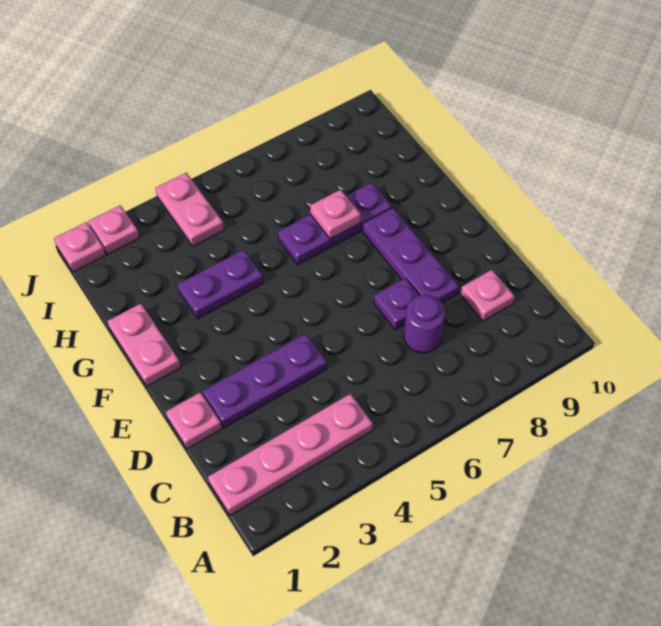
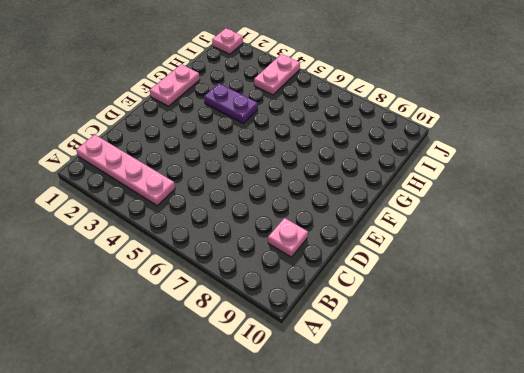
none -> purple round brick C7 level 1
none -> pink plate D1 level 1
none -> purple plate D2:D4 level 1

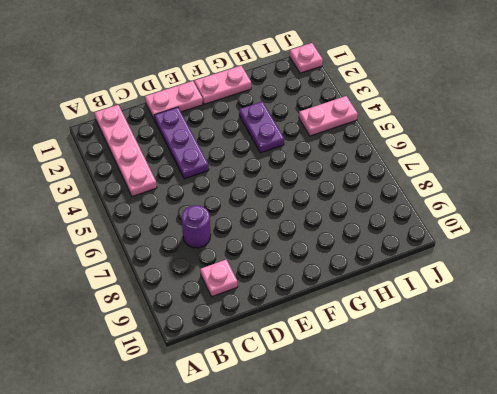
pink plate D1:E1 level 1 -> pink plate D1 level 1
none -> purple plate D7 level 1
none -> purple plate D8:F8 level 1
none -> purple plate G6:G8 level 1

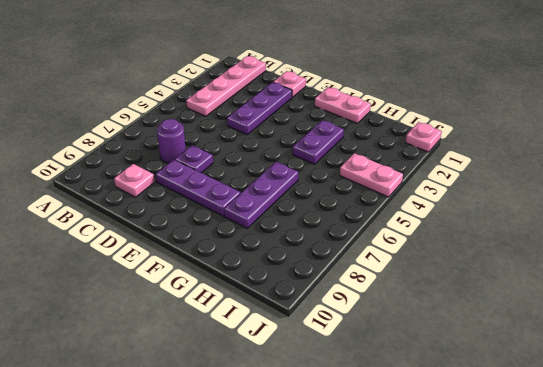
none -> pink plate J2 level 1
none -> pink plate G7 level 2

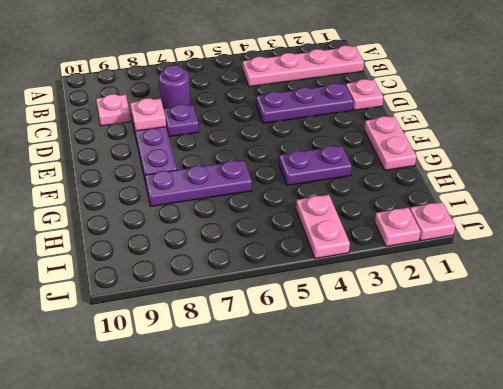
pink plate D8 level 2 -> pink plate G7 level 2

